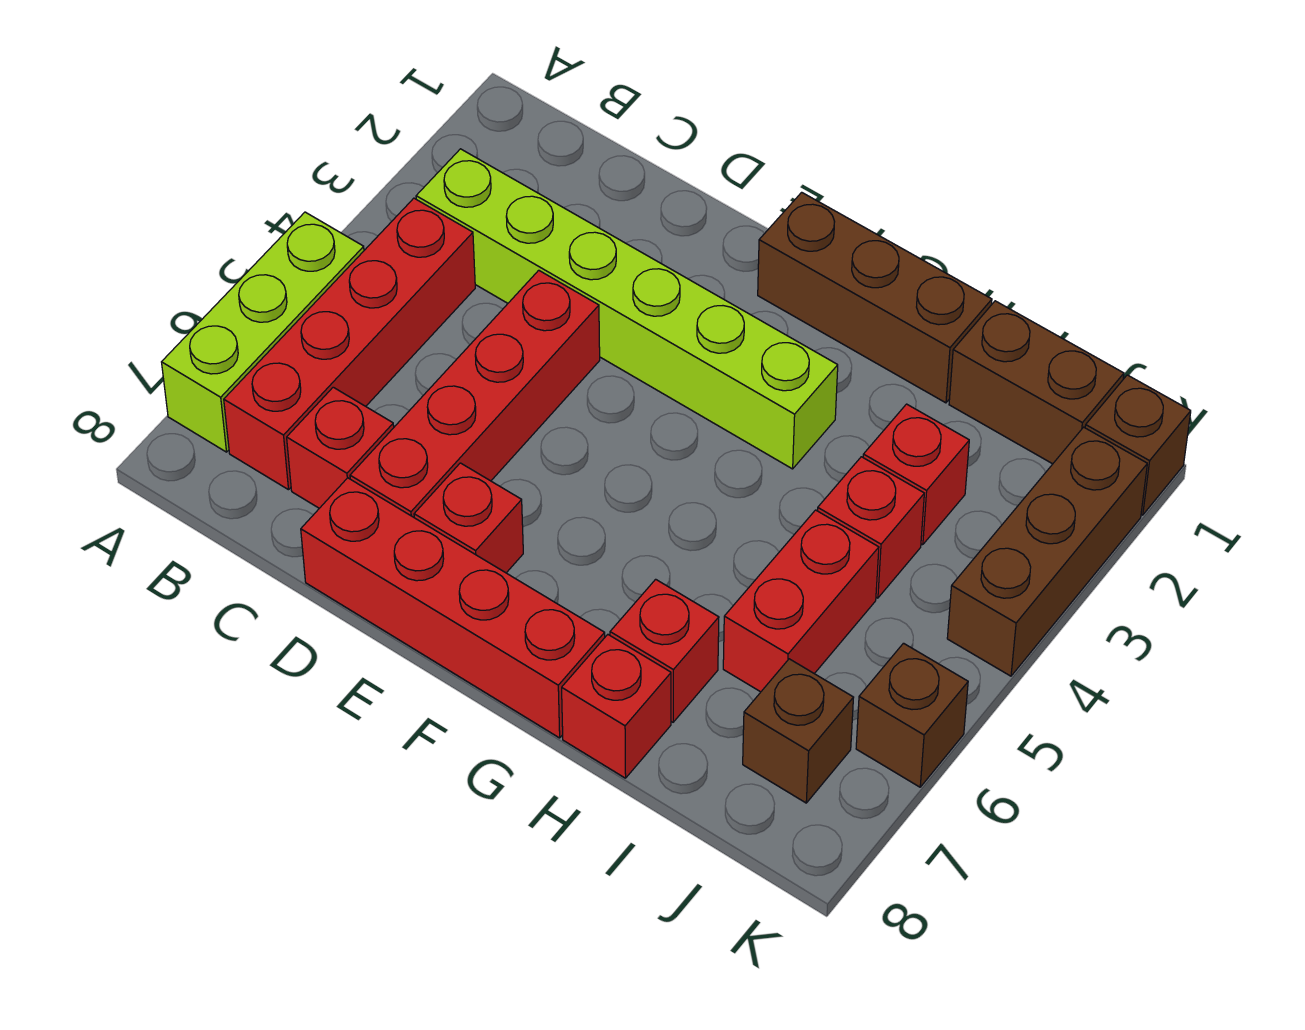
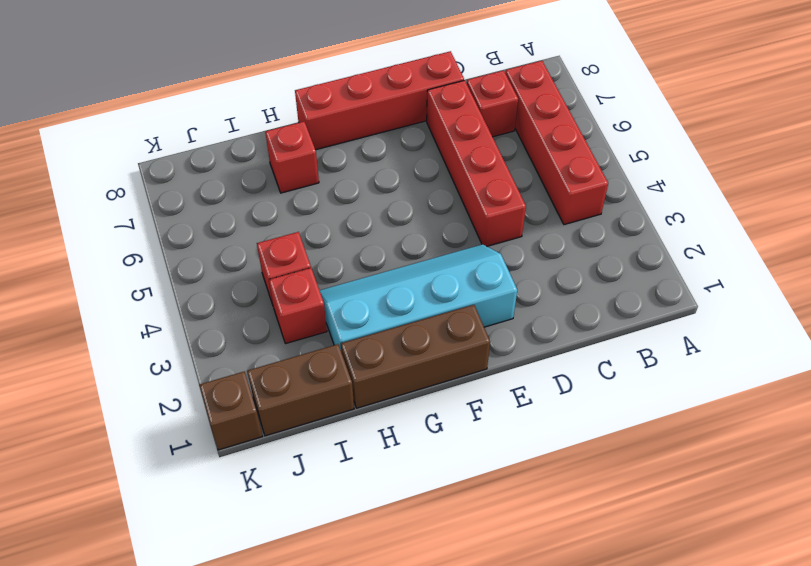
cyan slope E2:H3 level 1 top 2 -> lime brick B3:G3 level 1
none -> lime brick A5:A7 level 1
none -> red brick E7 level 1
none -> red brick H8 level 1

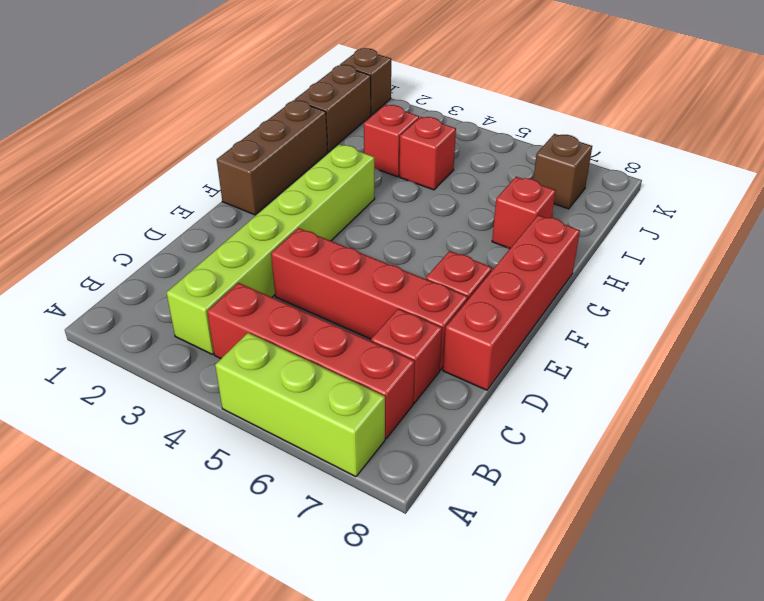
none -> red brick H8 level 1
none -> red brick I5:I6 level 1
none -> brown brick K2:K4 level 1

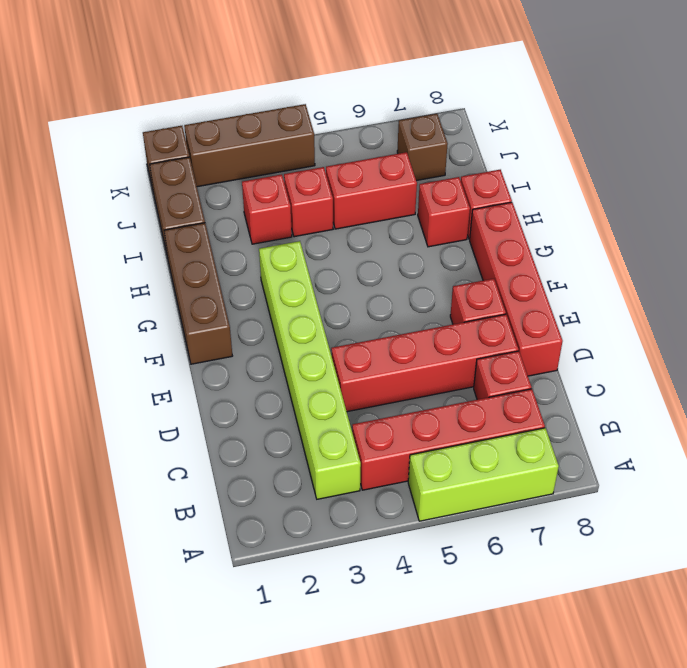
none -> brown brick K6 level 1

